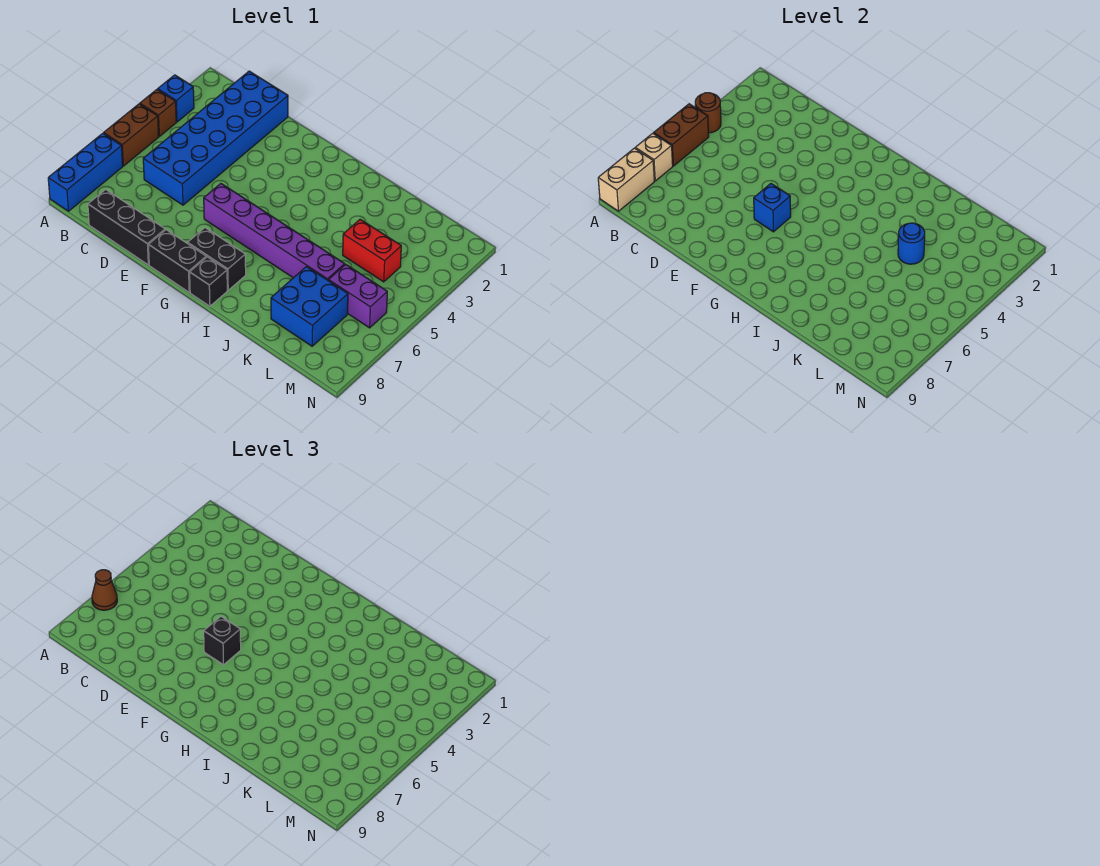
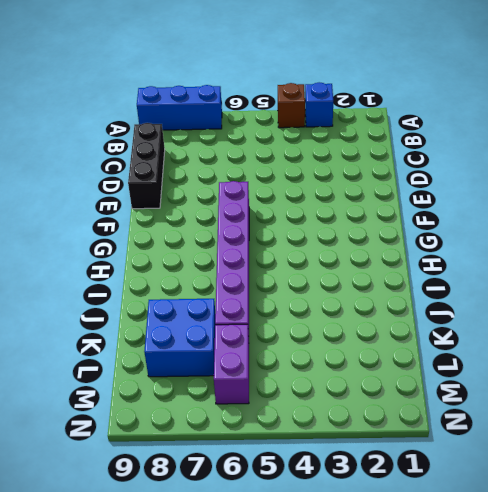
none -> brown brick A5:A6 level 1
none -> blue brick C1:D6 level 1
none -> black brick F9:G9 level 1

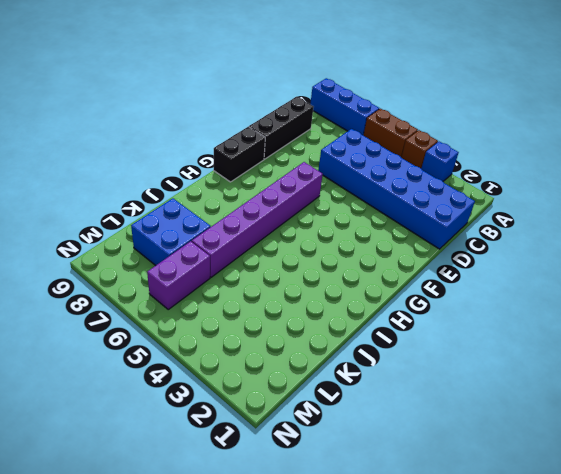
none -> black brick G8:H8 level 1
none -> black brick H9 level 1
none -> red brick K4:L4 level 1

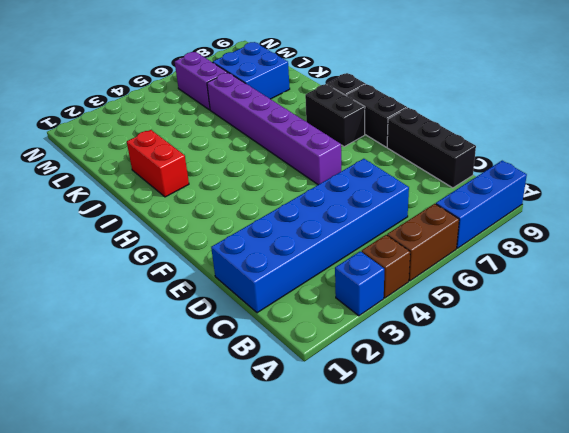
red brick I2:J2 level 1 -> red brick K4:L4 level 1
none -> brown round brick A4 level 2
none -> brown brick A5:A6 level 2
none -> tan brick A7 level 2

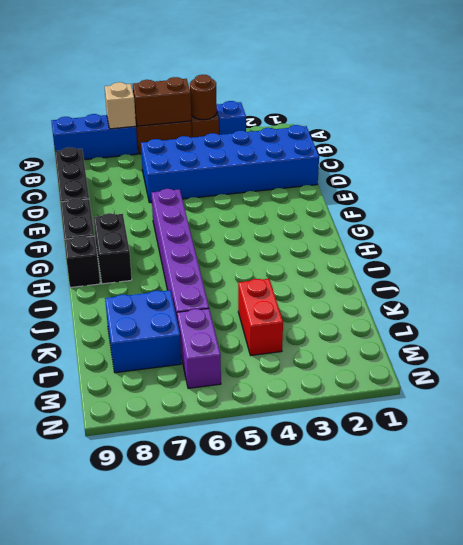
none -> tan brick A8:A9 level 2
none -> blue brick F6 level 2
none -> blue round brick K4 level 2

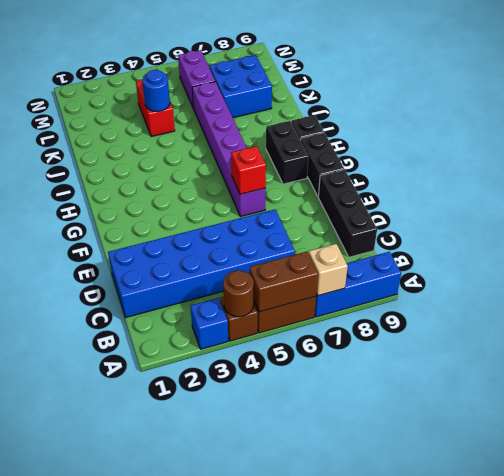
red brick F6 level 2 -> blue brick F6 level 2
none -> tan brick A8:A9 level 2
none -> brown cone A7 level 3
none -> black brick F6 level 3

